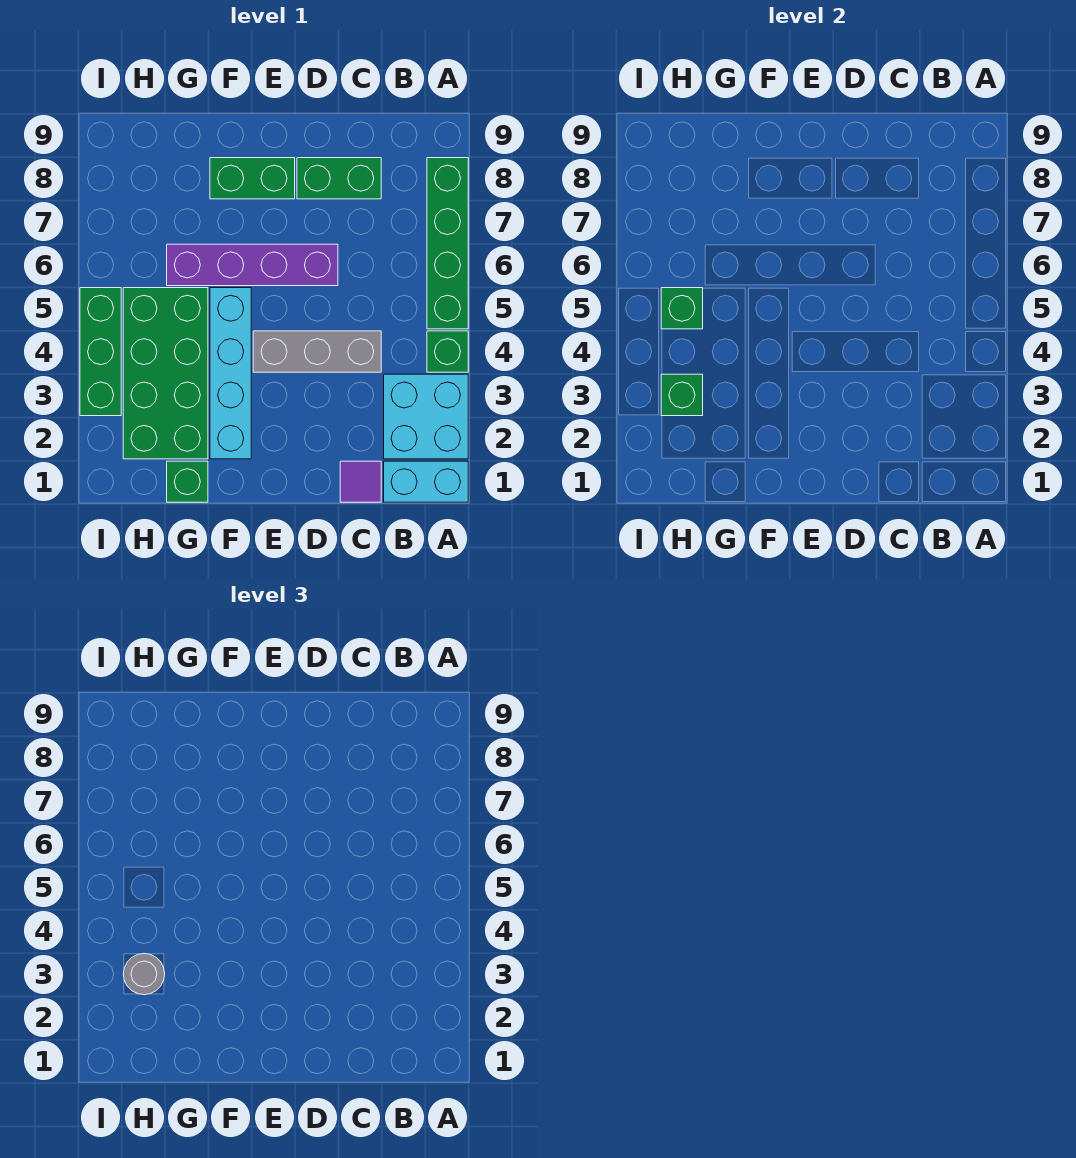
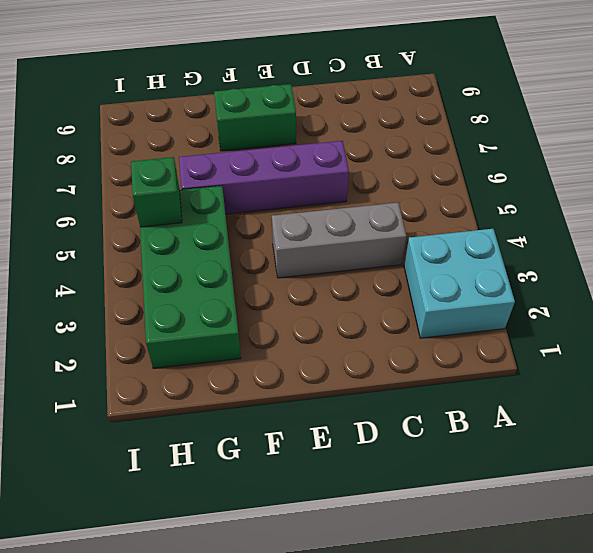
none -> cyan brick A1:B1 level 1
none -> green brick A4 level 1
none -> green brick A5:A8 level 1

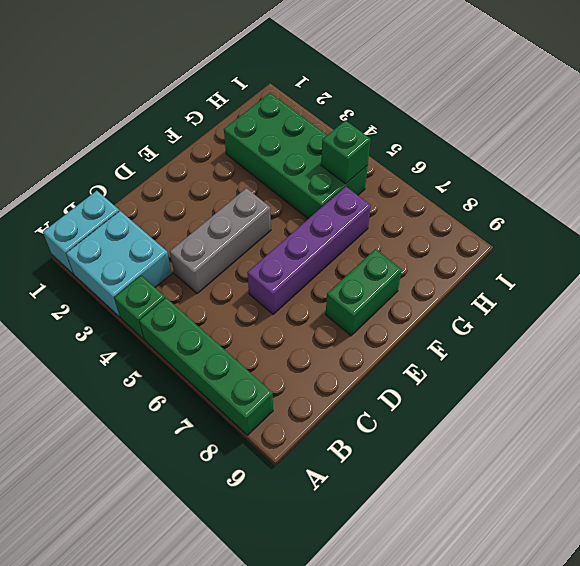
none -> purple tile C1 level 1
none -> green brick C8:D8 level 1
none -> cyan brick F2:F5 level 1

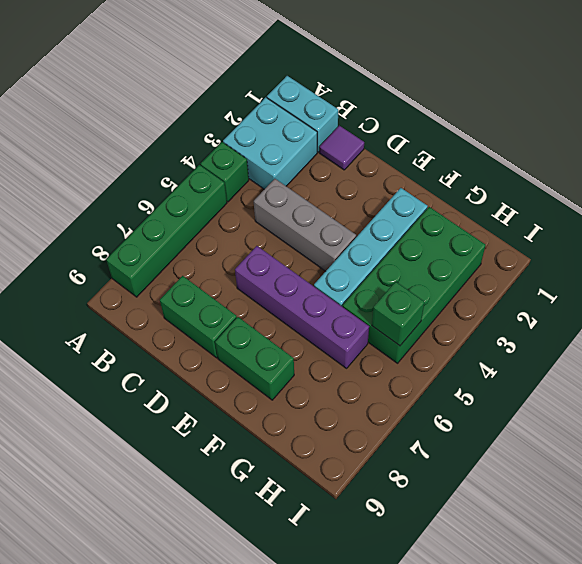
none -> green brick G1 level 1
none -> green brick I3:I5 level 1
none -> green brick H3 level 2

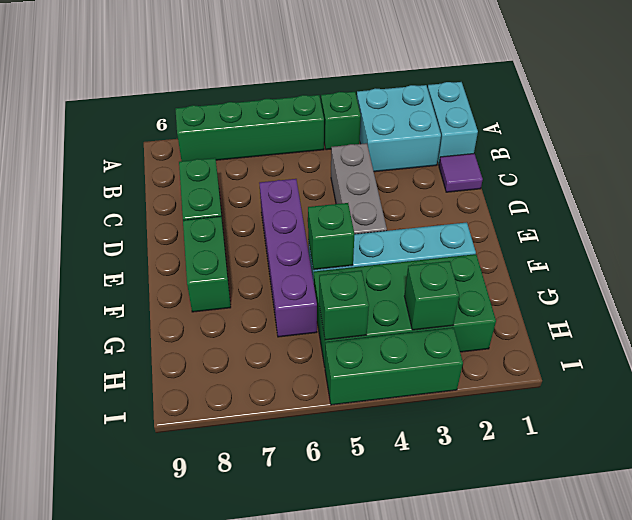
green brick F5 level 2 -> green brick G1 level 1
none -> grey round brick H3 level 3

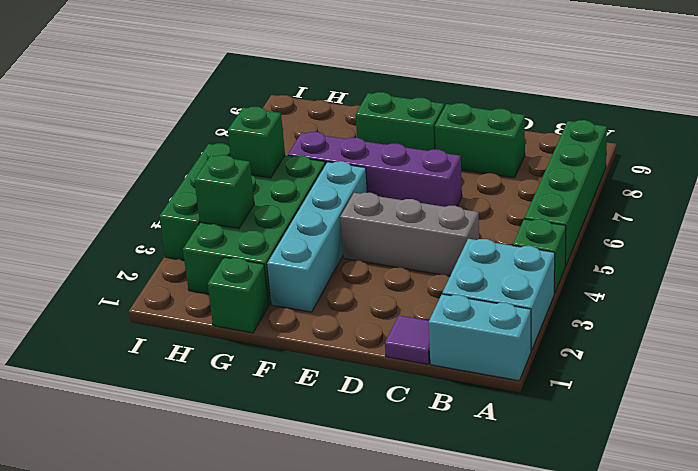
none -> grey round brick H3 level 3

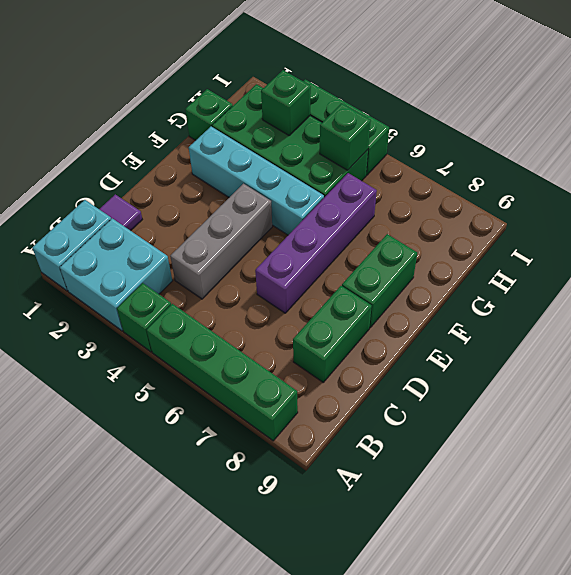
none -> grey round brick H3 level 3

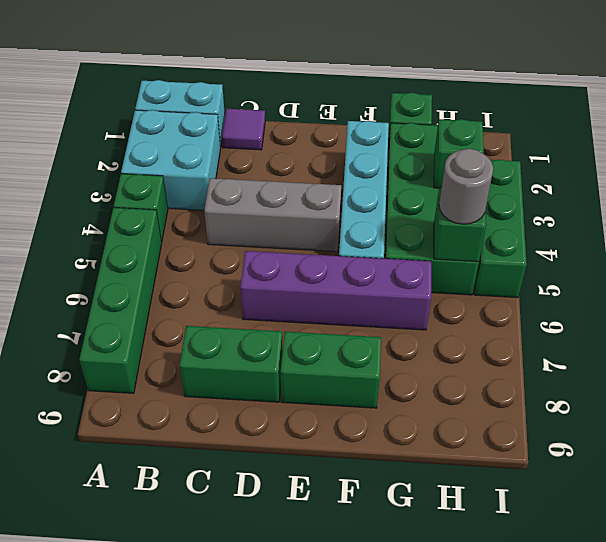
grey round brick H5 level 3 -> grey round brick H3 level 3

